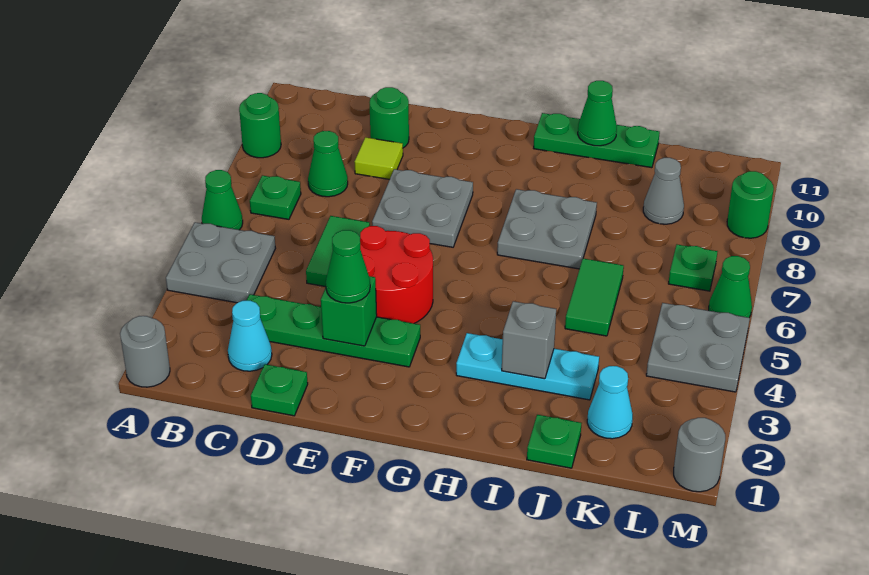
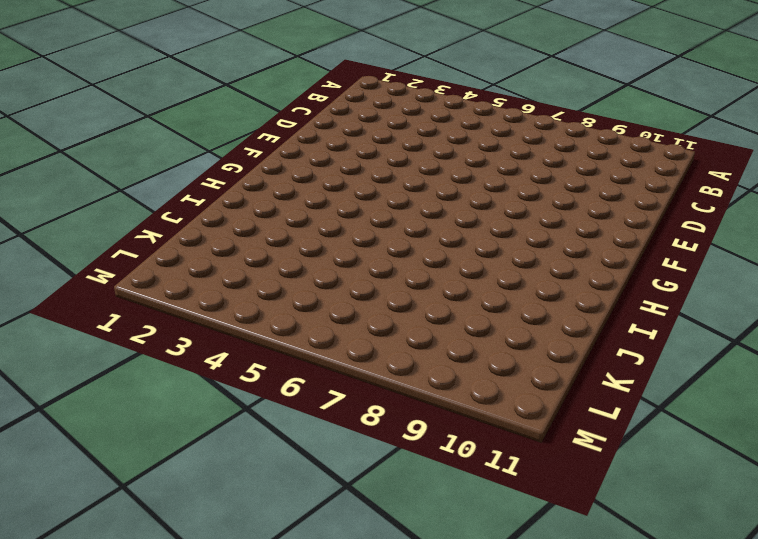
none -> grey round brick A1 level 1
none -> grey plate A4:B5 level 1
none -> green cone A6 level 1
none -> green round brick A9 level 1

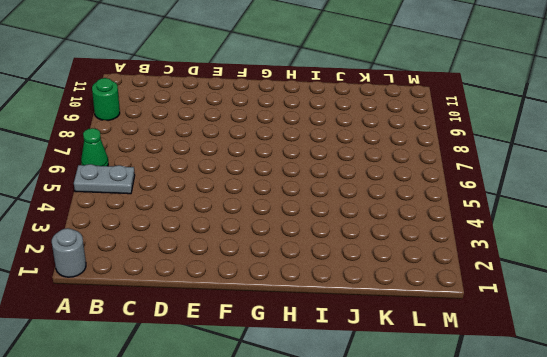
grey plate A5:B5 level 1 -> grey plate A4:B5 level 1
none -> green plate B7 level 1
none -> cyan cone C2 level 1
none -> green plate C3:F3 level 1
none -> green cone C8 level 1

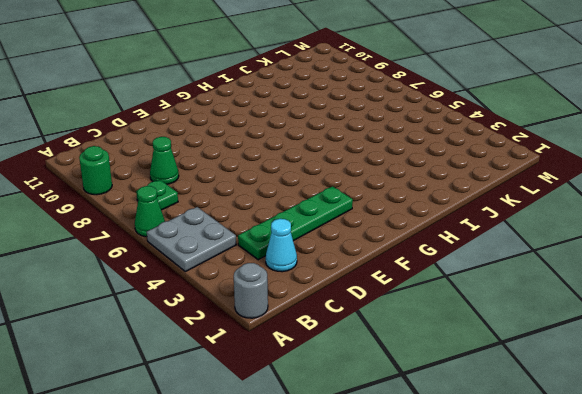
none -> green plate D1 level 1
none -> green tile D5:D6 level 1
none -> lime tile D9 level 1
none -> green round brick D10 level 1

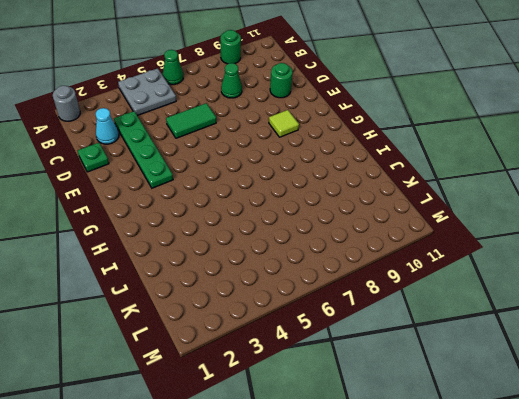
lime tile F9 level 1 -> lime tile D9 level 1
none -> green plate B7 level 1
none -> red round brick E4:F5 level 1
none -> grey plate E7:F8 level 1
none -> cyan plate H3:J3 level 1

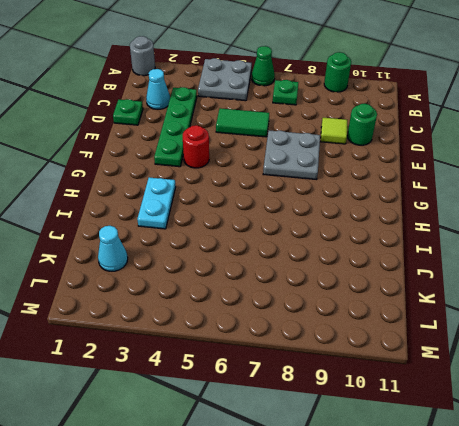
red round brick F4 level 1 -> red round brick E4:F5 level 1
cyan plate H3:I3 level 1 -> cyan plate H3:J3 level 1
none -> green cone C8 level 1
none -> grey plate H7:I8 level 1
none -> green plate H11:J11 level 1
none -> green plate J1 level 1

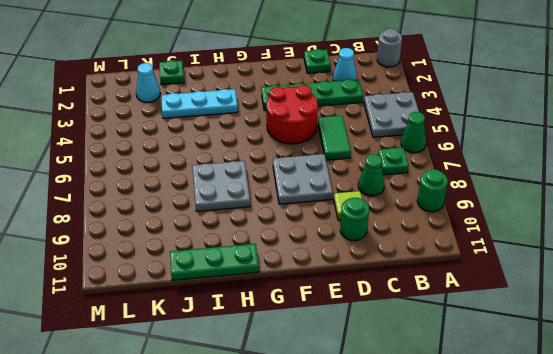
none -> green tile J5:J6 level 1
none -> grey cone K9 level 1
none -> grey plate L4:M5 level 1
none -> green plate L7 level 1

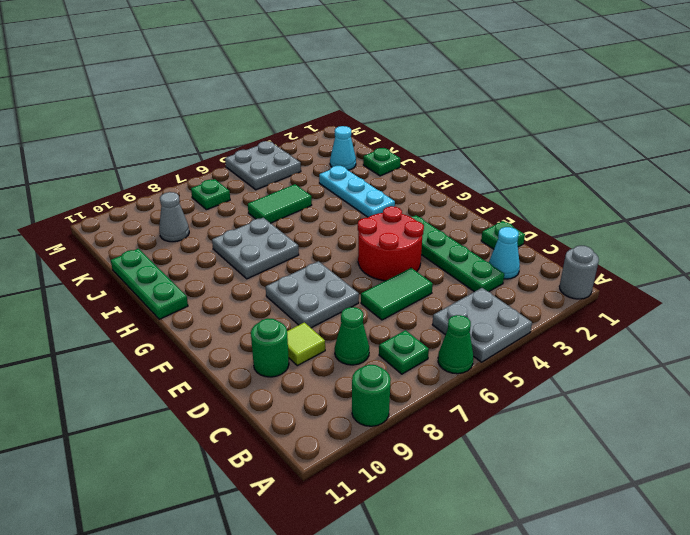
none -> grey round brick M1 level 1
none -> green cone M6 level 1
none -> green round brick M9 level 1
none -> green brick E3 level 2

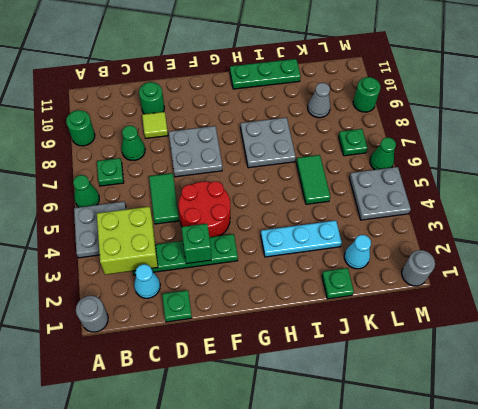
lime brick B3:C4 level 2 -> none
none -> grey brick I3 level 2
none -> green cone I11 level 2
none -> green cone E3 level 3

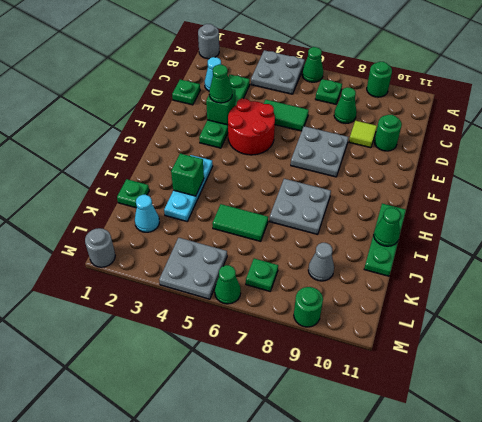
green brick I3 level 2 -> grey brick I3 level 2

